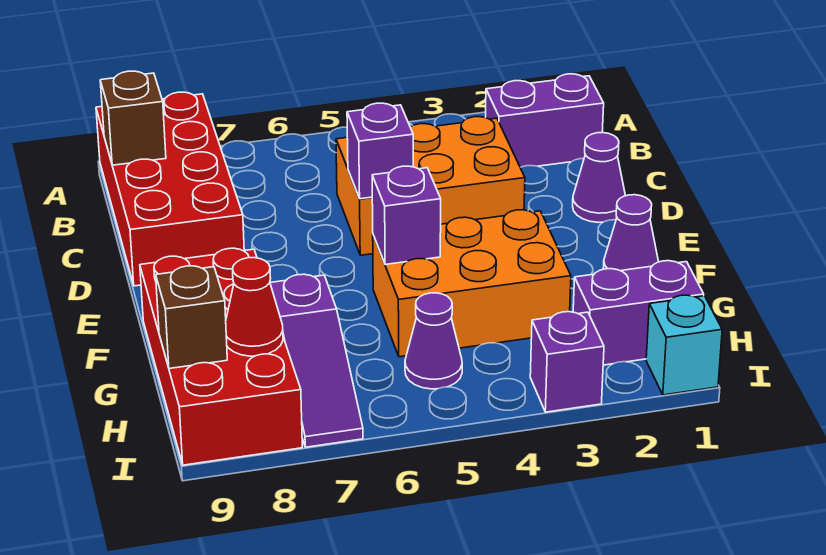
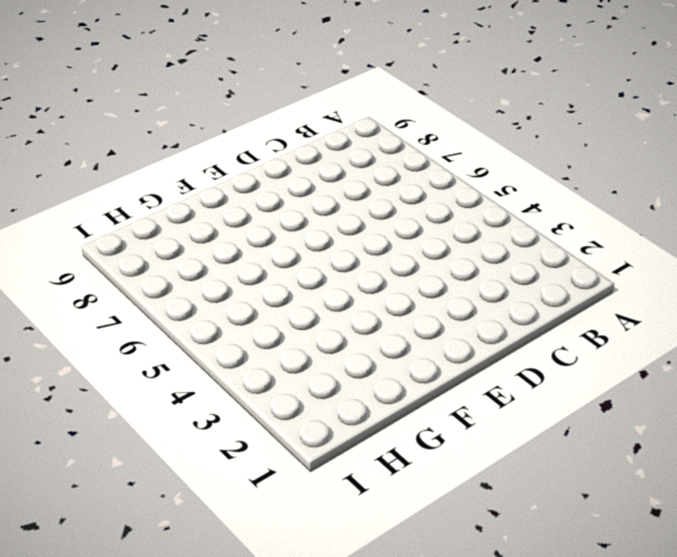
none -> red brick A8:D9 level 1
none -> purple brick B1:B2 level 1
none -> orange brick C3:D5 level 1

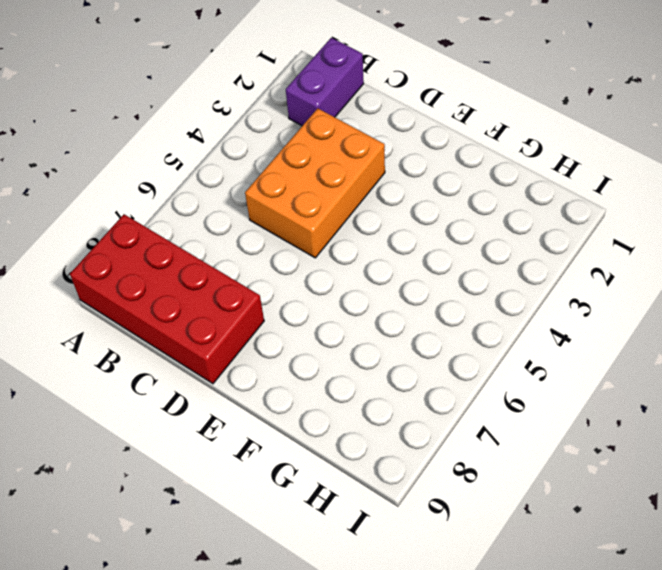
none -> purple cone D1 level 1
none -> purple cone F1 level 1
none -> orange brick F3:G5 level 1

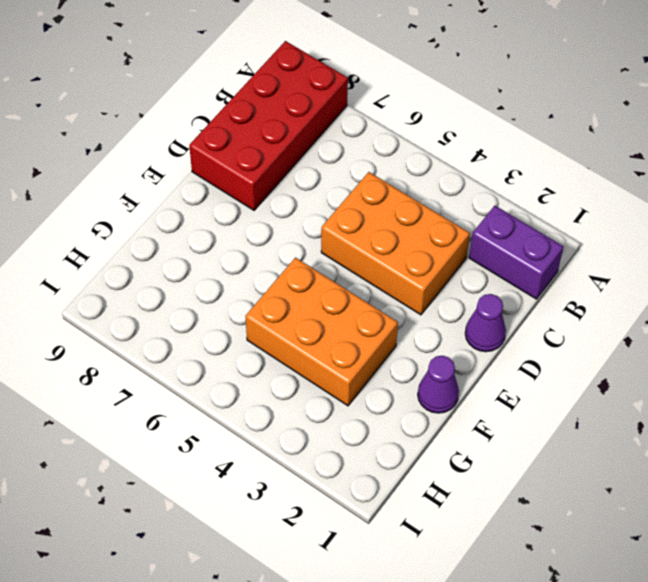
none -> red brick F8:I9 level 1
none -> purple slope G7:I7 level 1 top G
none -> purple brick H1:H2 level 1

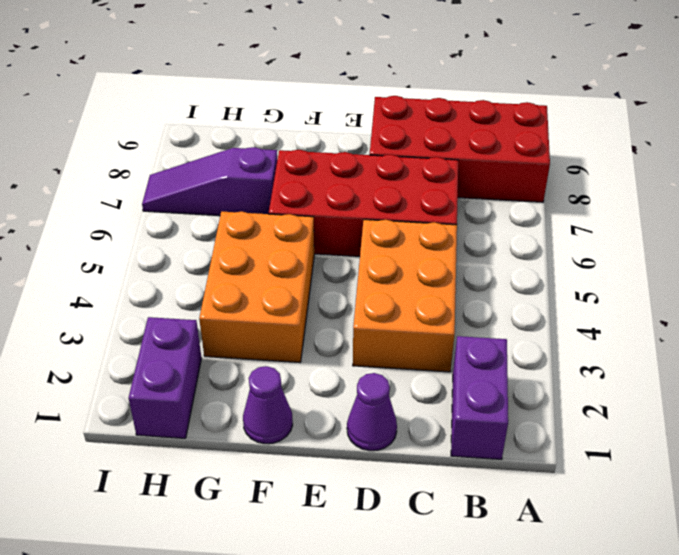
red brick C6:F7 level 1 -> red brick F8:I9 level 1
none -> purple cone H5 level 1
none -> cyan brick I1 level 1
none -> purple brick I3 level 1

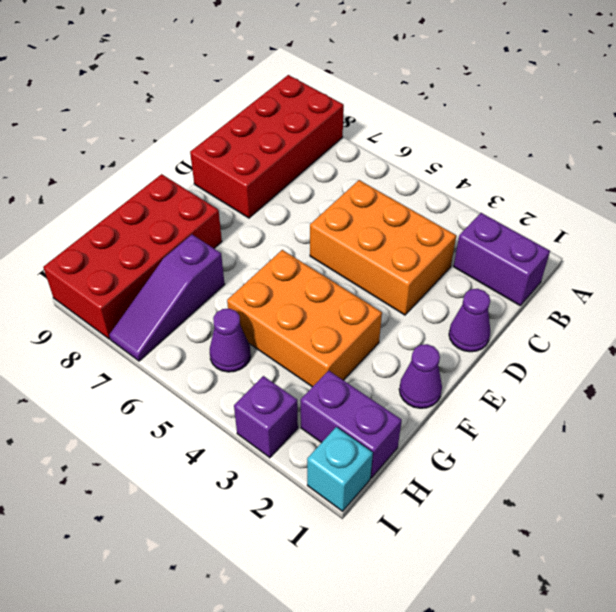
none -> brown brick B9 level 2
none -> purple brick D5 level 2
none -> purple brick F5 level 2

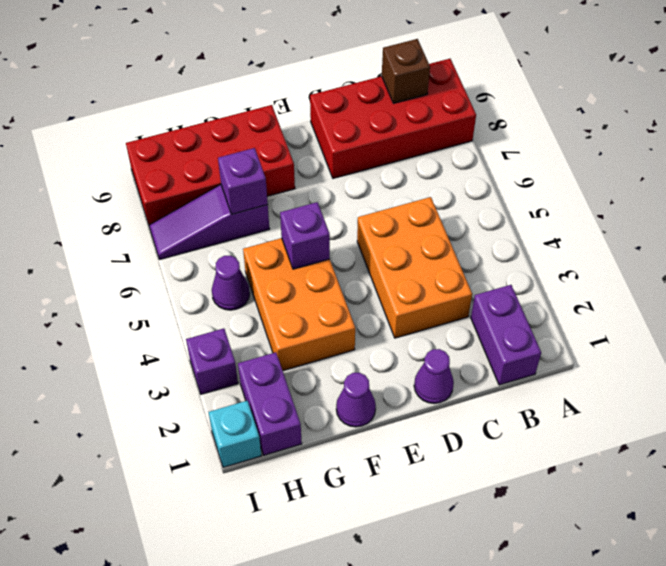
purple brick G7 level 2 -> purple brick D5 level 2
none -> red cone H8 level 2
none -> brown brick H9 level 2

